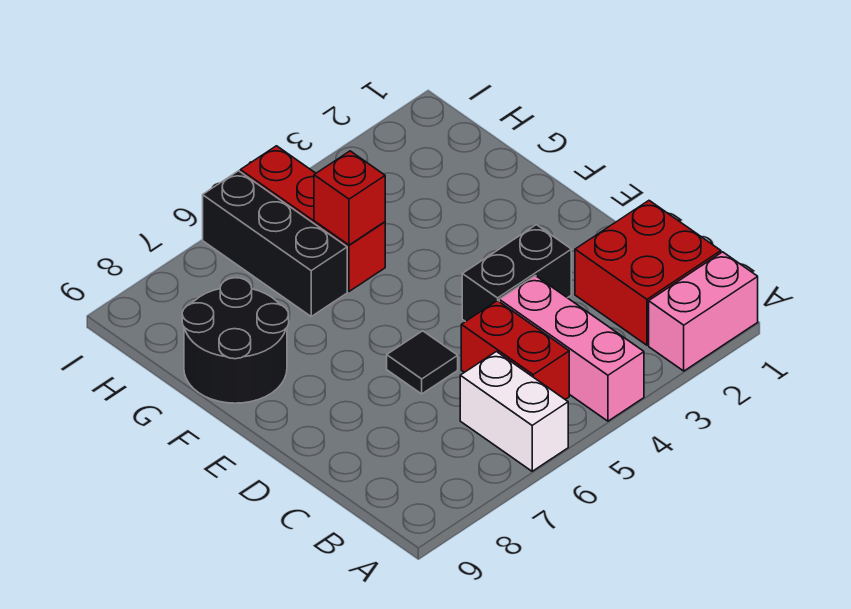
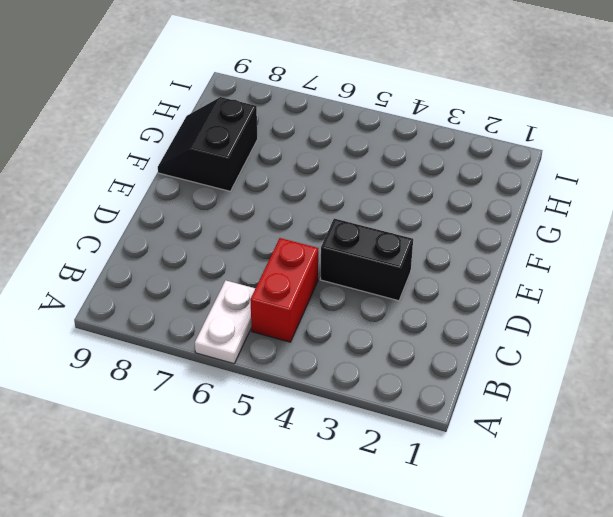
white plate A6:B6 level 1 -> white brick A6:B6 level 1
black slope F8:G9 level 1 top 8 -> black round brick F8:G9 level 1
none -> pink brick A1:A2 level 1
none -> pink brick A4:C4 level 1

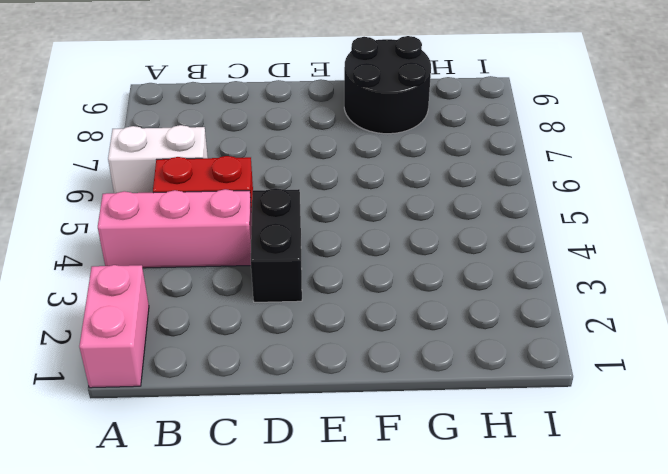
none -> red brick B1:C2 level 1
none -> black tile D6 level 1

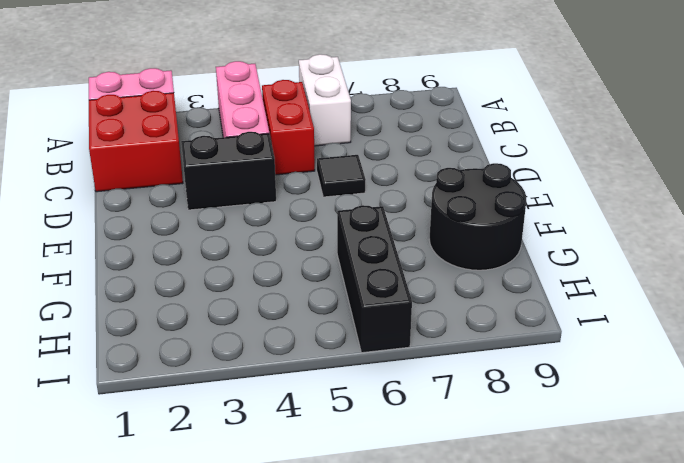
none -> red brick G5:I5 level 1
none -> red brick G5 level 2

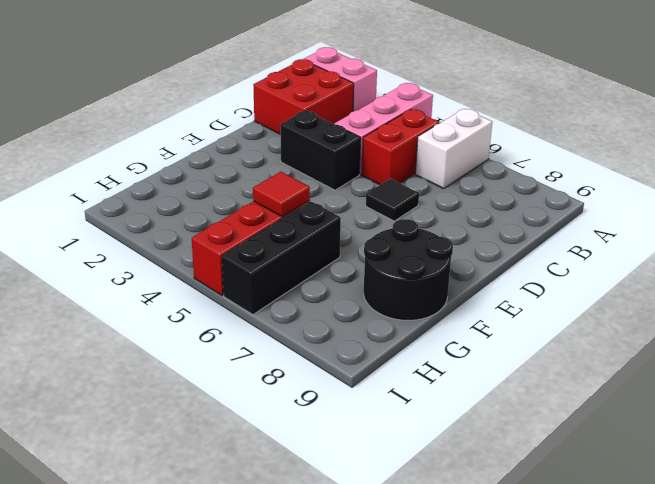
red tile G5 level 2 -> red brick G5 level 2

